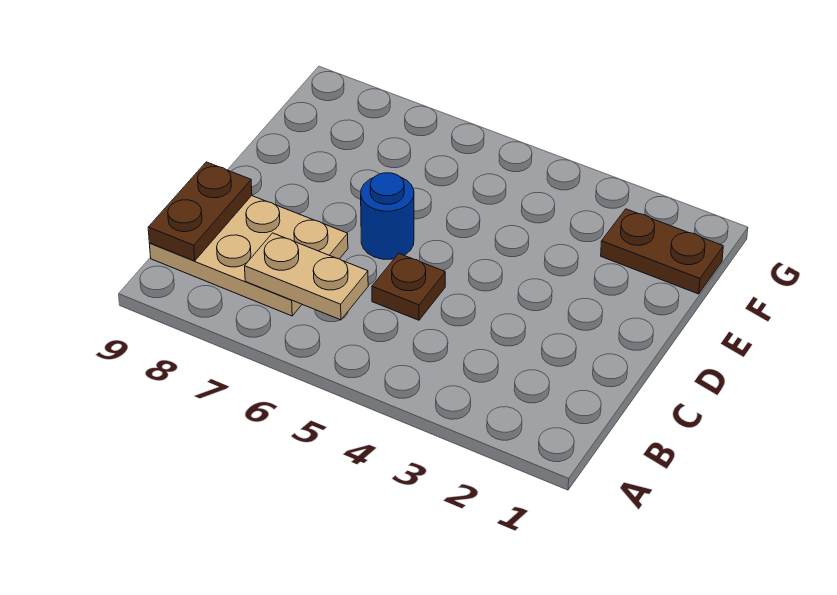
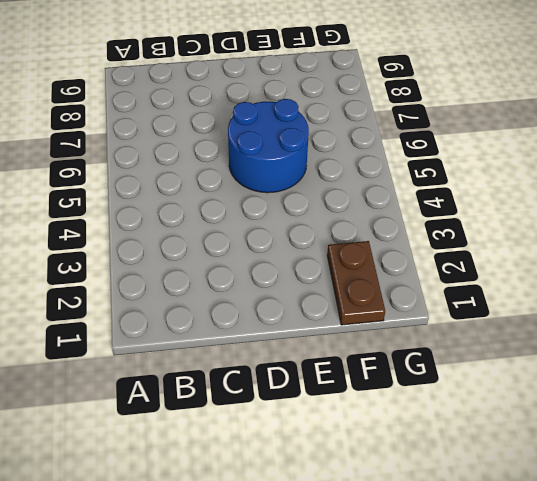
blue round brick D5:E6 level 1 -> blue round brick D6 level 1
none -> tan plate B7:C9 level 1
none -> brown plate C5 level 1

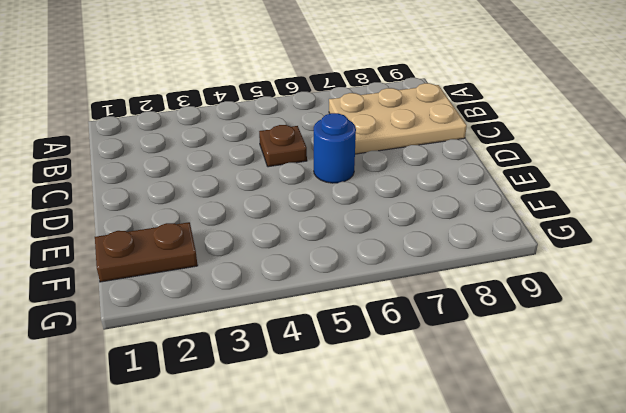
none -> tan plate B6:B7 level 2
none -> brown plate B9:C9 level 2

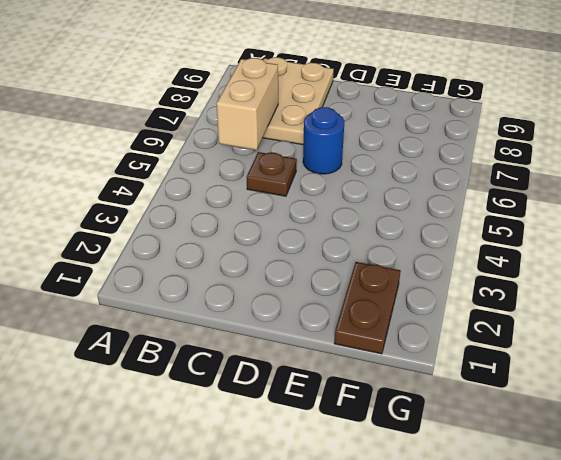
tan brick B6:B7 level 2 -> tan plate B6:B7 level 2
none -> brown plate B9:C9 level 2

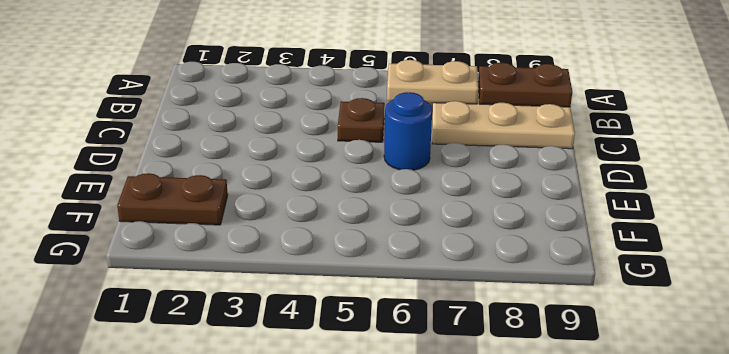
brown plate B8:B9 level 2 -> brown plate B9:C9 level 2

